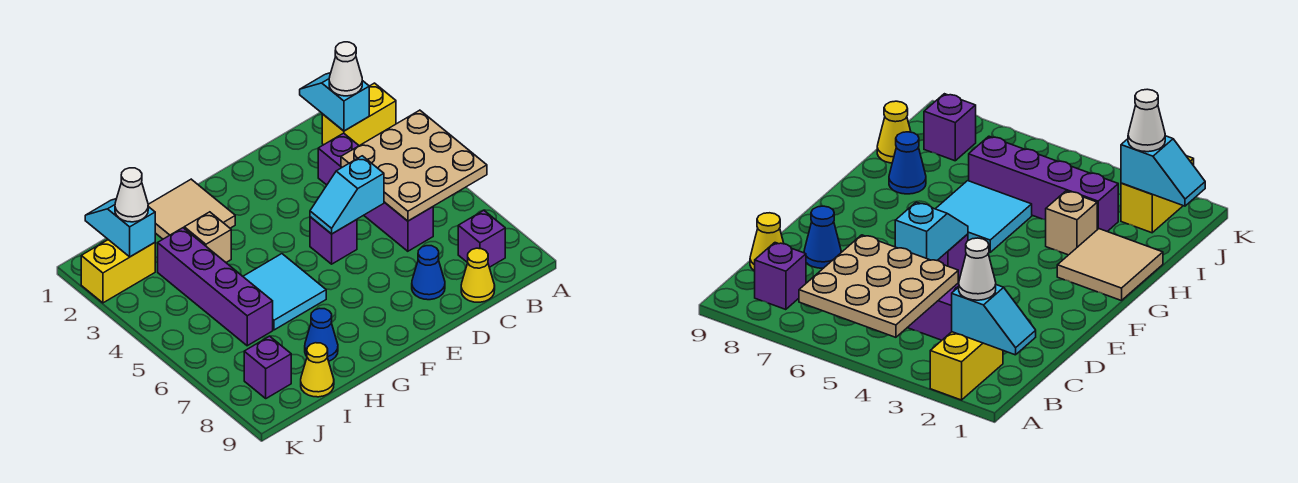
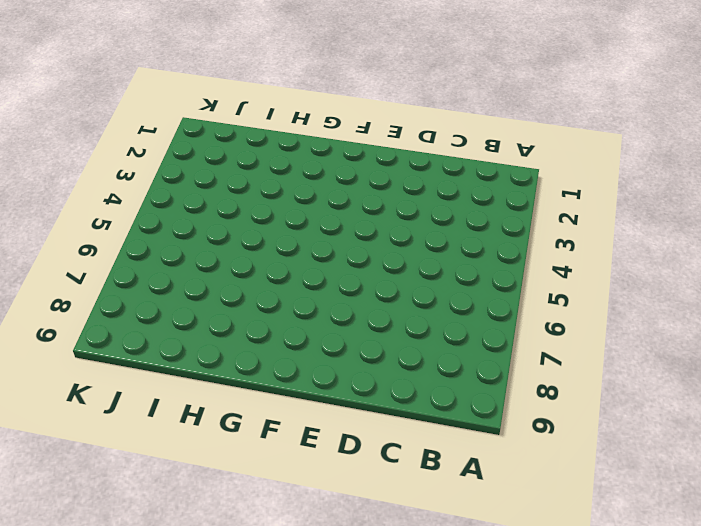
none -> yellow brick A2:B2 level 1
none -> purple brick B8 level 1
none -> purple brick C3:C6 level 1

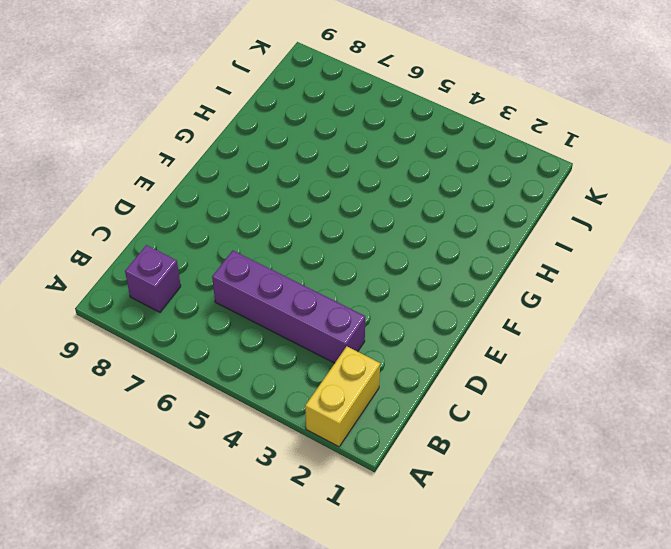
none -> yellow cone C9 level 1
none -> blue cone D8 level 1
none -> purple brick E5 level 1

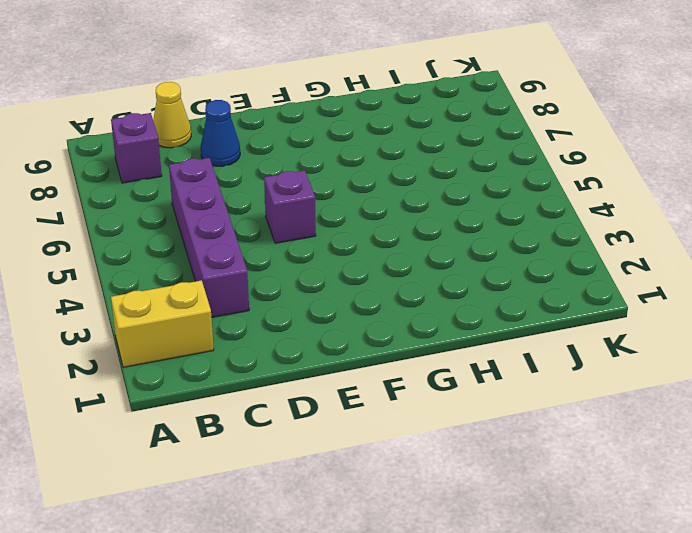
none -> tan tile G1:H2 level 1
none -> cyan tile G5:H6 level 1
none -> tan brick H3 level 1

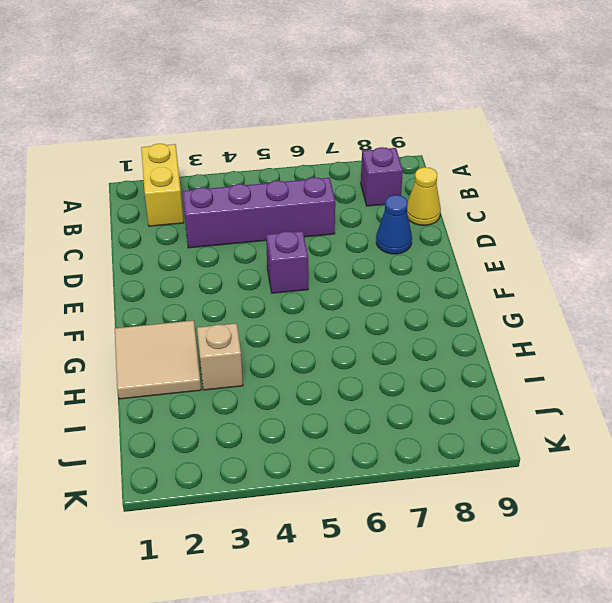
none -> cyan tile G5:H6 level 1
none -> blue cone H8 level 1
none -> purple brick I3:I6 level 1

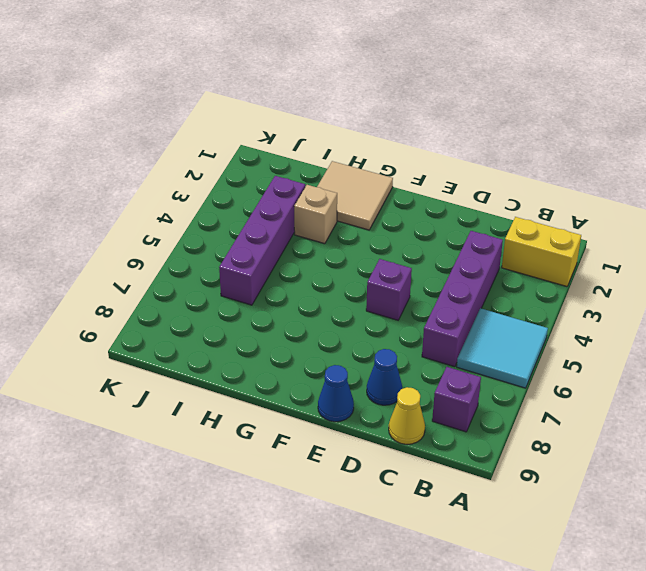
cyan tile A5:B6 level 1 -> cyan tile G5:H6 level 1
blue cone E9 level 1 -> blue cone H8 level 1
none -> yellow cone I9 level 1
none -> yellow brick J2:K2 level 1
none -> purple brick J8 level 1

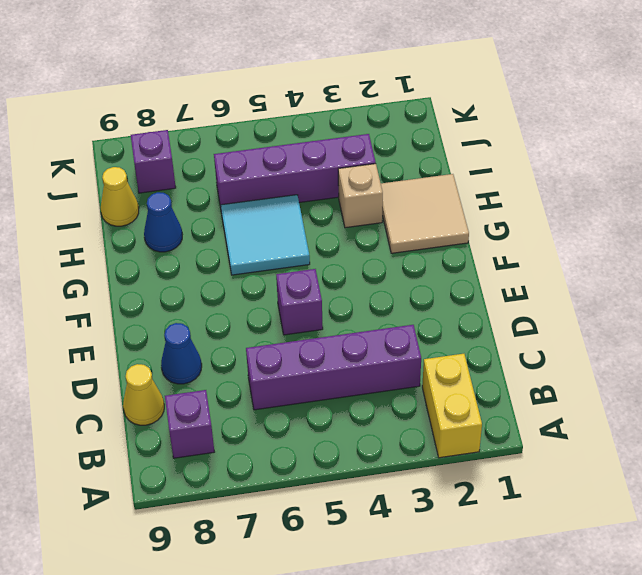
none -> yellow brick J2:K2 level 1
none -> tan plate A4:C6 level 2
none -> cyan slope B1:B2 level 2 top 2

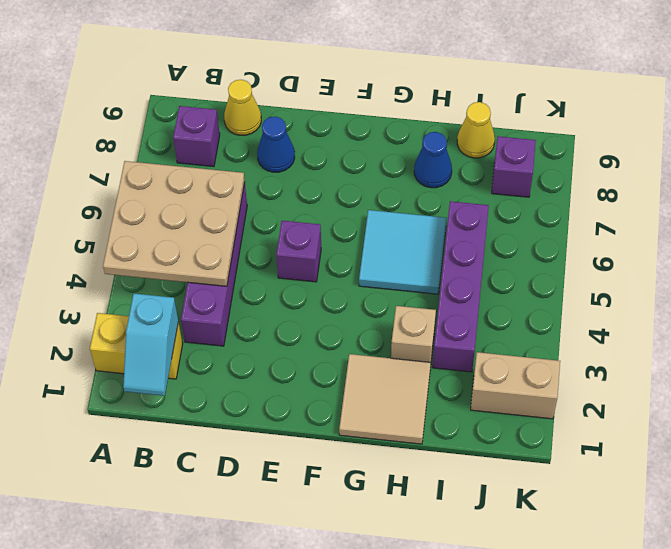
tan brick J2:K2 level 1 -> yellow brick J2:K2 level 1
none -> cyan slope D5:E5 level 2 top D
none -> cyan slope J1:J2 level 2 top 2
none -> white cone B2 level 3

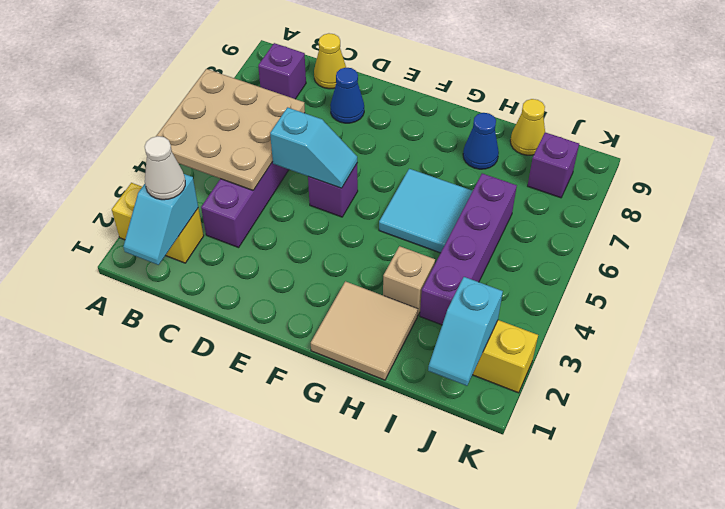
none -> white cone J2 level 3

